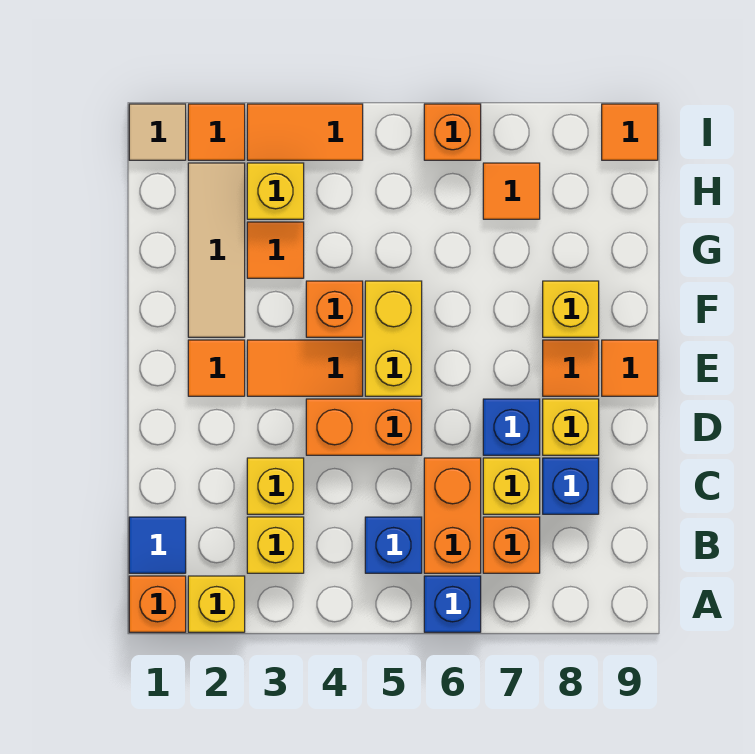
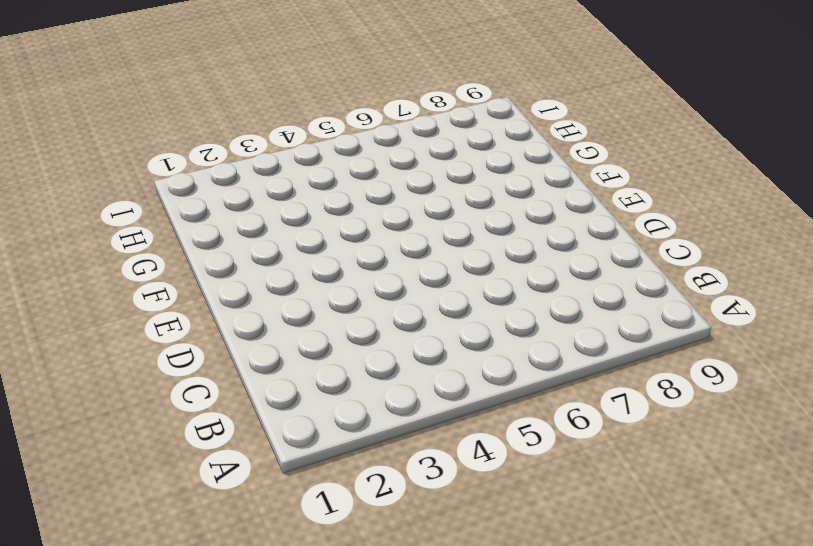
none -> orange brick A1 level 1
none -> yellow brick A2 level 1
none -> blue brick A6 level 1
none -> blue tile B1 level 1

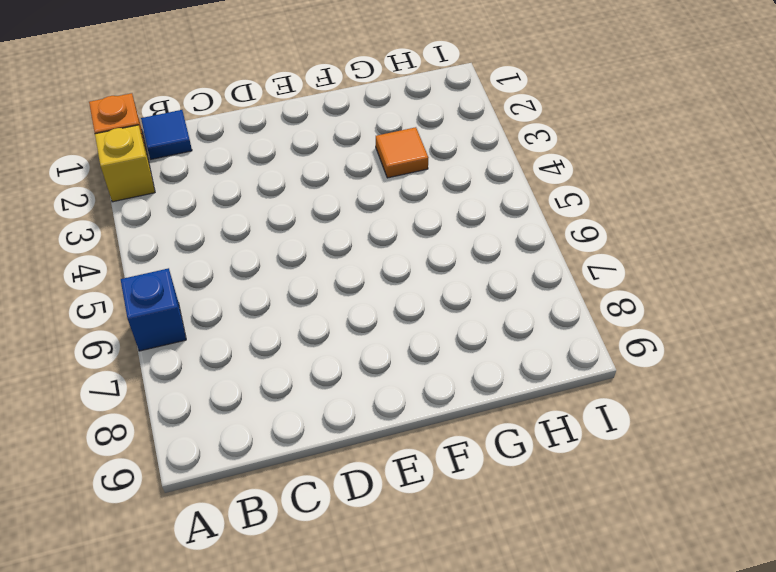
none -> yellow brick B3 level 1
none -> blue brick B5 level 1
none -> orange brick B6:C6 level 1
none -> orange brick B7 level 1

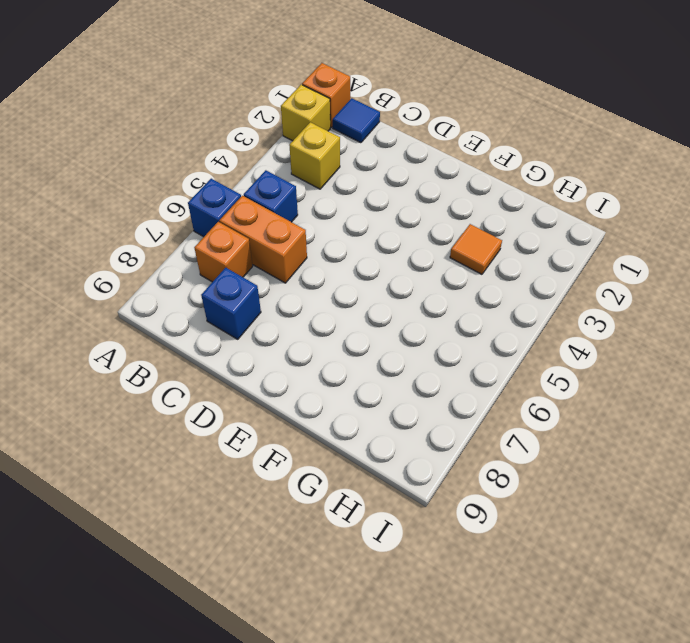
none -> yellow brick C3 level 1
none -> yellow brick C7 level 1
none -> orange brick D4:D5 level 1
none -> blue brick D7 level 1

